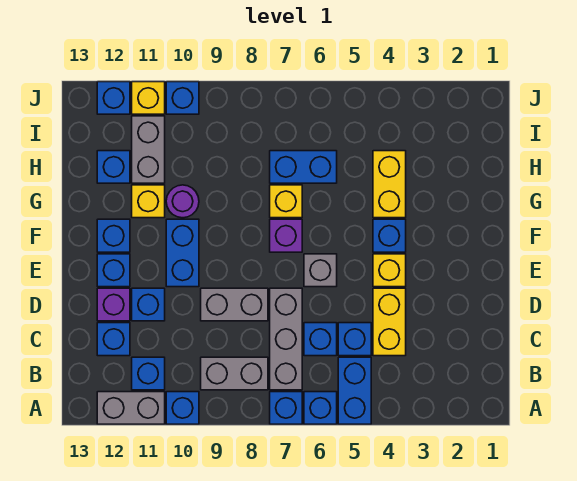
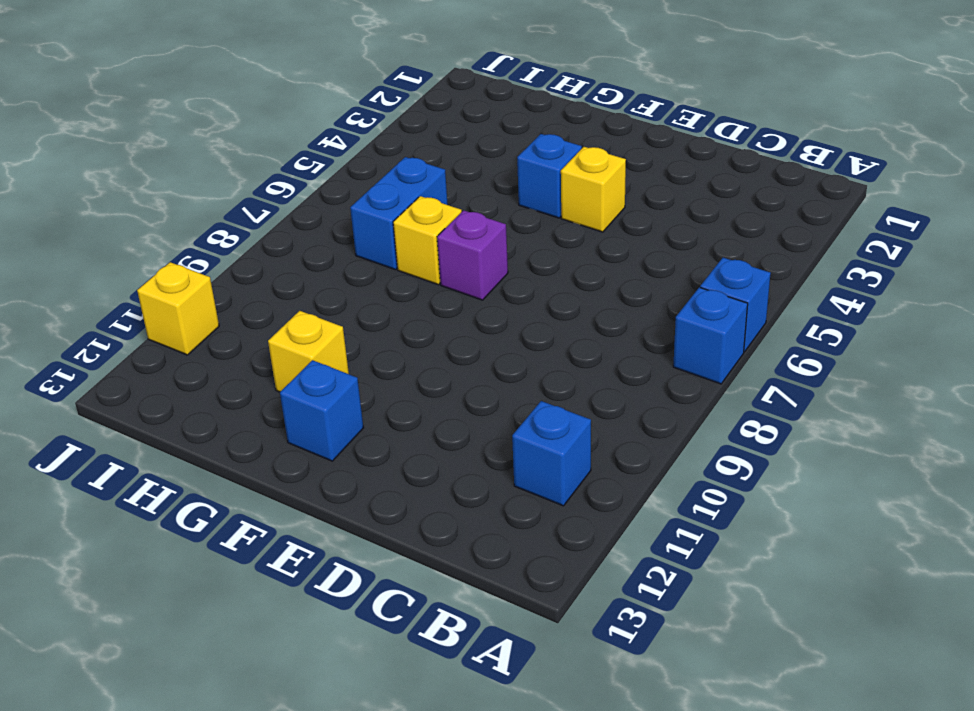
none -> blue brick A5:B5 level 1
none -> blue brick A10 level 1
none -> grey brick A11:A12 level 1
none -> grey brick B7:D7 level 1

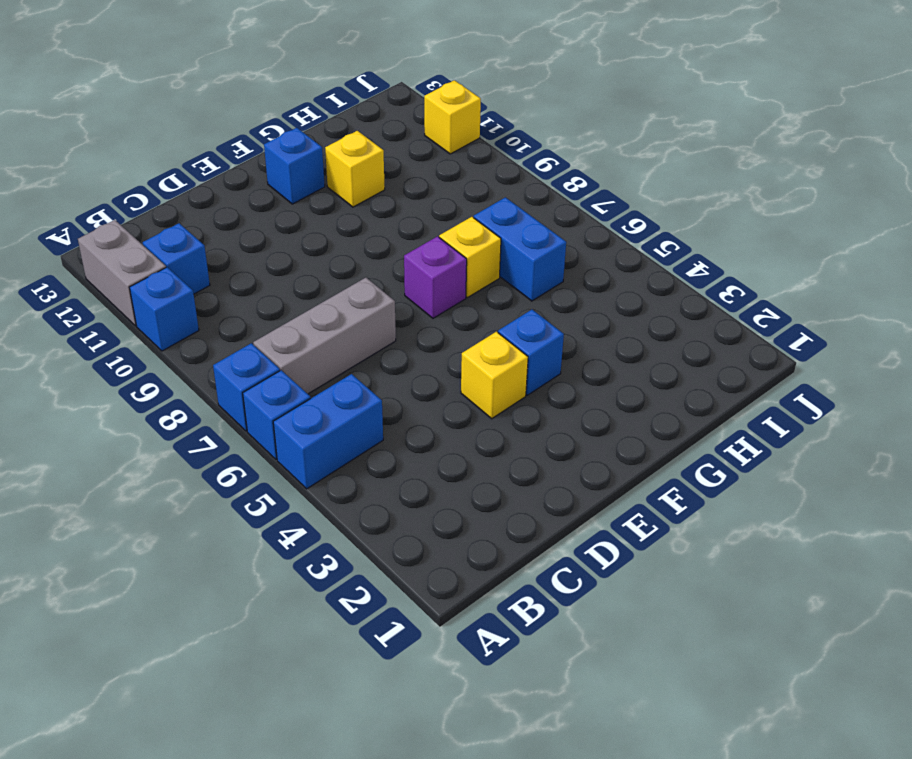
none -> grey brick B8:B9 level 1
none -> yellow brick C4:D4 level 1
none -> blue brick C5 level 1
none -> blue brick C6 level 1

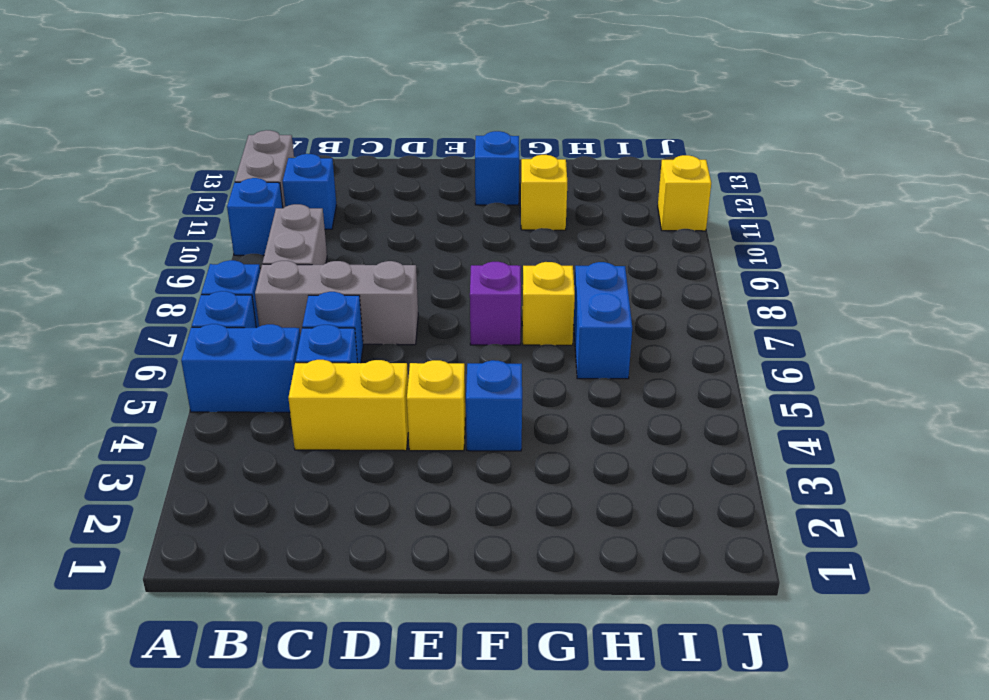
none -> blue brick C12 level 1
none -> grey brick D8:D9 level 1
none -> blue brick D11 level 1
none -> purple brick D12 level 1

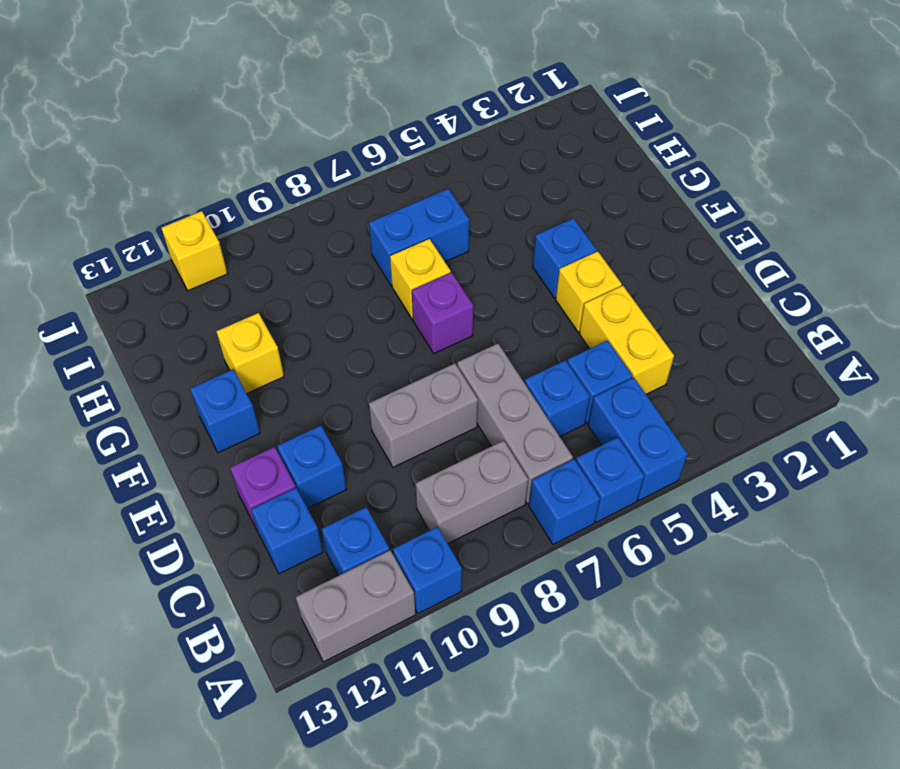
none -> grey brick E6 level 1
none -> blue brick E10:F10 level 1
none -> blue brick E12 level 1
none -> yellow brick G4:H4 level 1

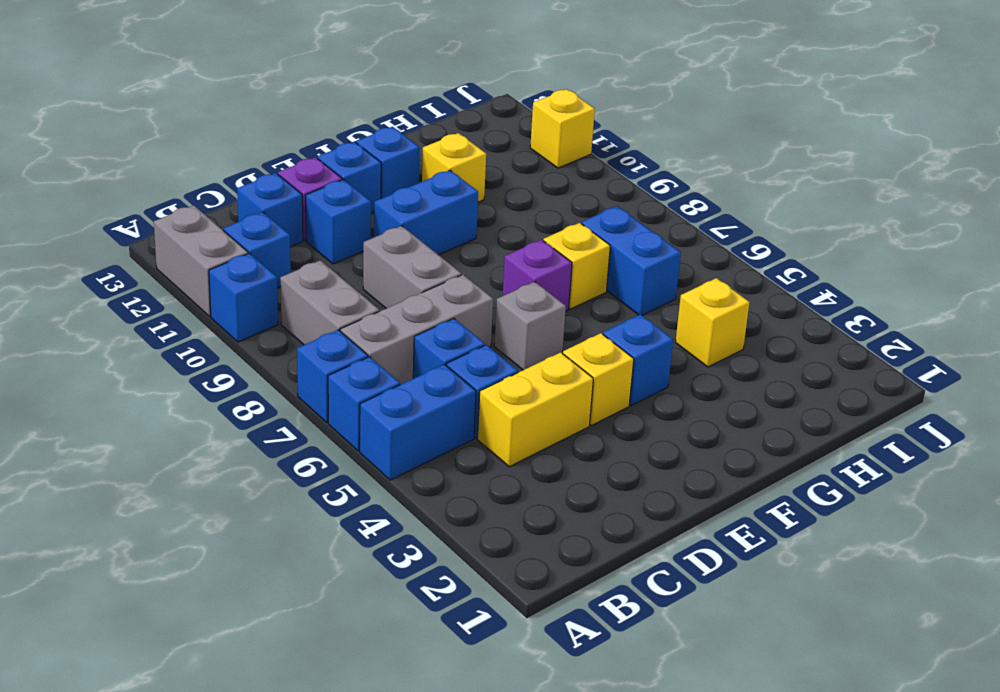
yellow brick H4 level 1 -> yellow brick G4:H4 level 1
none -> purple round brick G10 level 1
none -> grey brick H11:I11 level 1
none -> blue brick H12 level 1
none -> blue brick J10 level 1

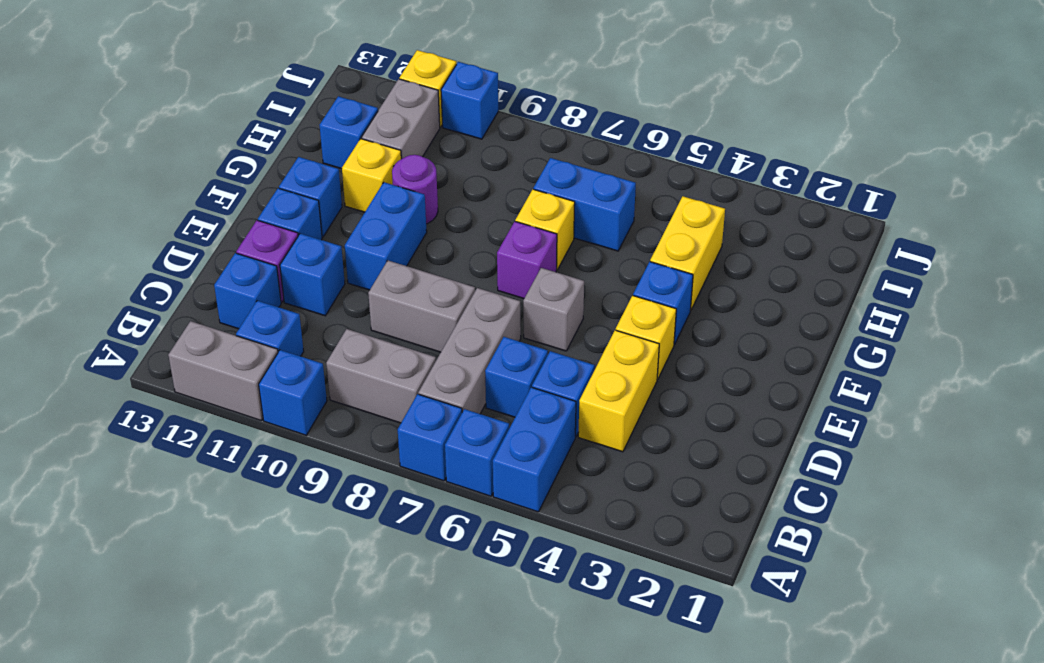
none -> blue brick J12 level 1

